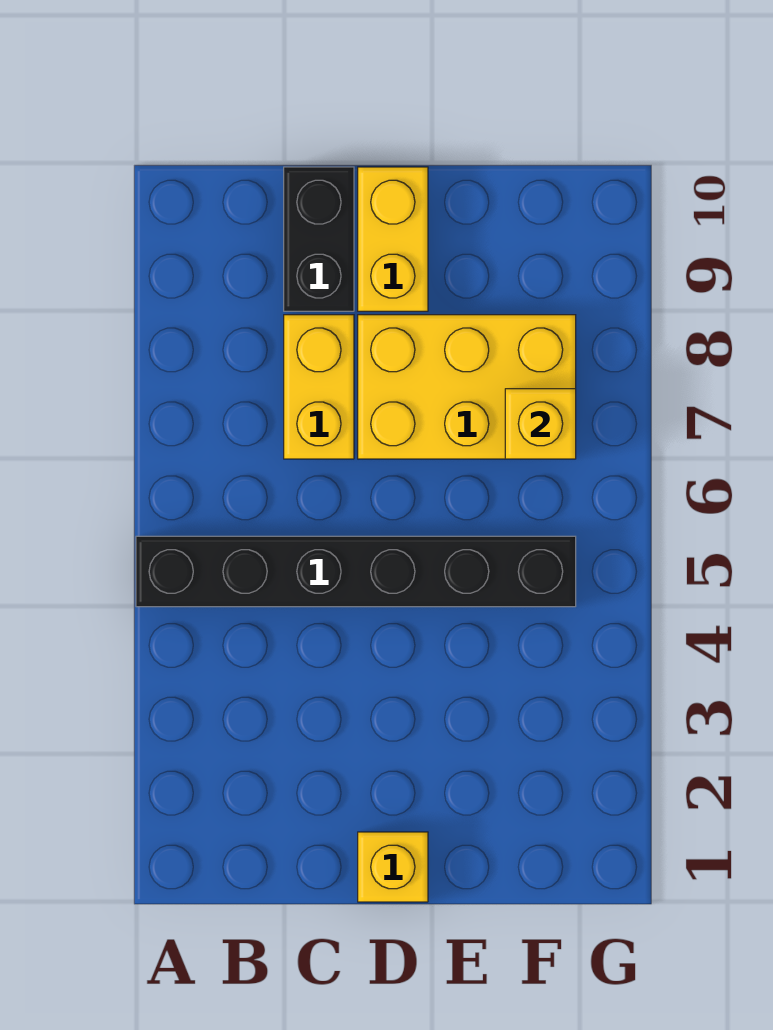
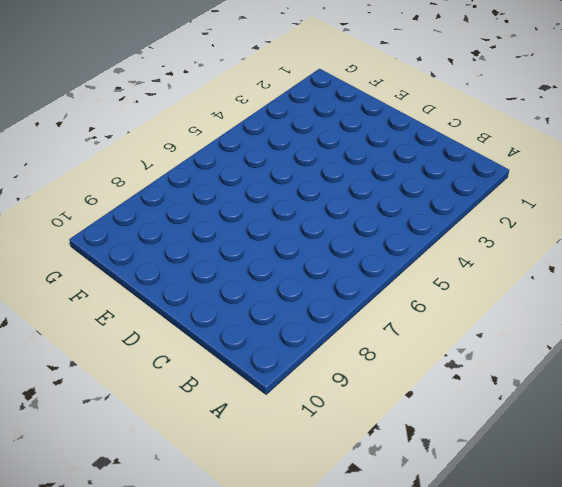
none -> black brick A5:F5 level 1
none -> yellow brick C7:C8 level 1

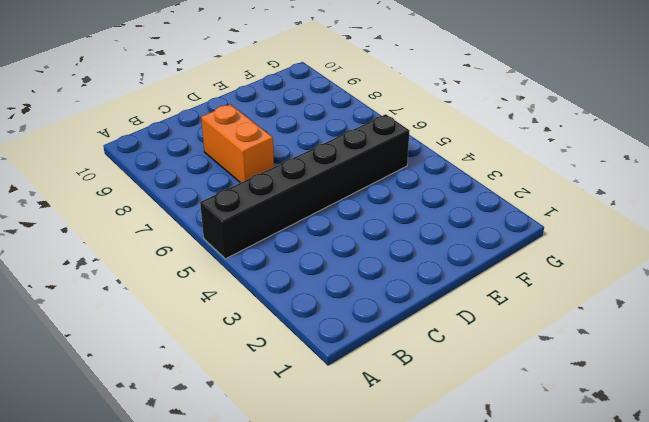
orange brick C7:C8 level 1 -> yellow brick C7:C8 level 1
none -> black brick C9:C10 level 1
none -> yellow brick D1 level 1

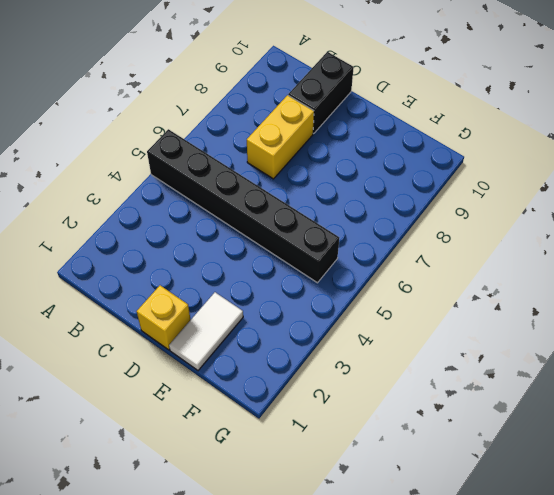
white tile E1:E2 level 1 -> none
none -> yellow brick D7:F8 level 1
none -> yellow brick D9:D10 level 1

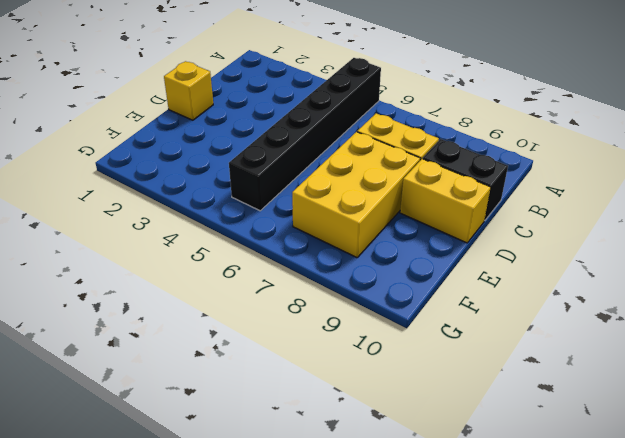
none -> yellow brick F7 level 2

